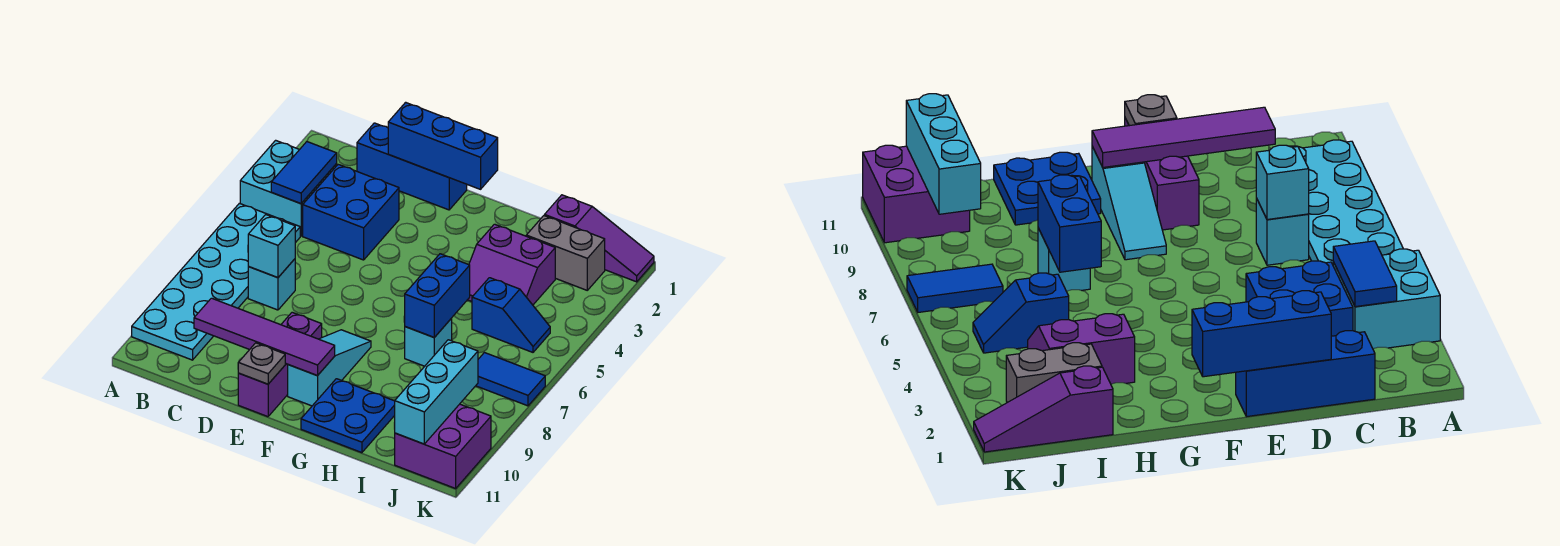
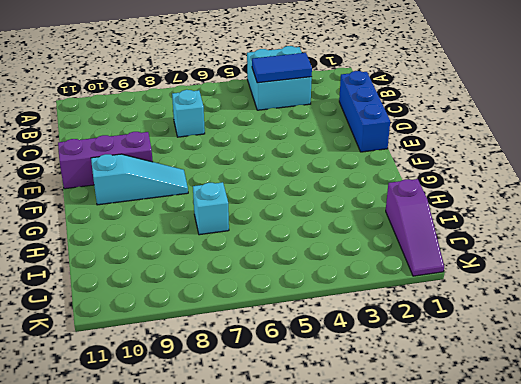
none -> cyan plate A5:B10 level 1
none -> blue brick C3:D4 level 1
none -> blue plate G10:H11 level 1

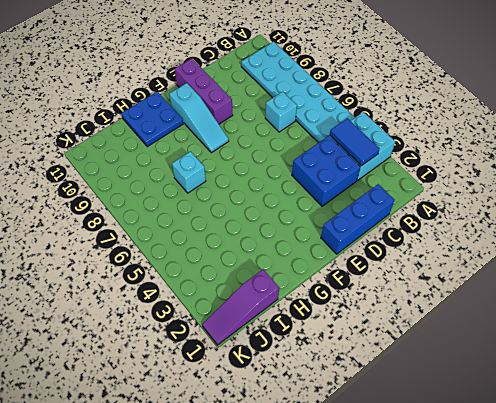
none -> purple slope H3:I4 level 1 top 3
none -> grey brick I2:J2 level 1
none -> blue slope I5:J5 level 1 top I

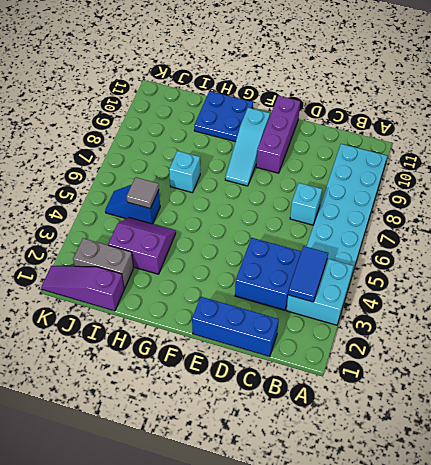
grey tile I5 level 2 -> none
none -> blue tile J7:K7 level 1
none -> purple brick J10:K11 level 1
none -> cyan brick C7 level 2

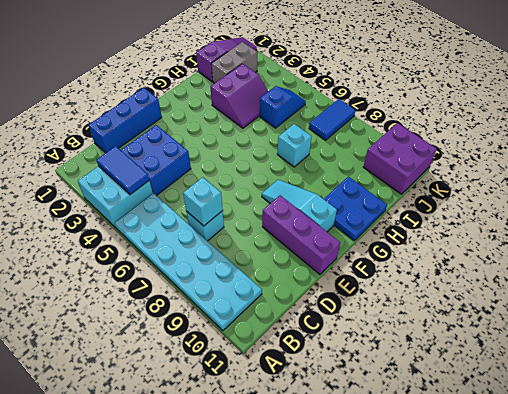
none -> purple tile C10:F10 level 2
none -> blue brick D1:F1 level 2
none -> grey plate E11 level 2

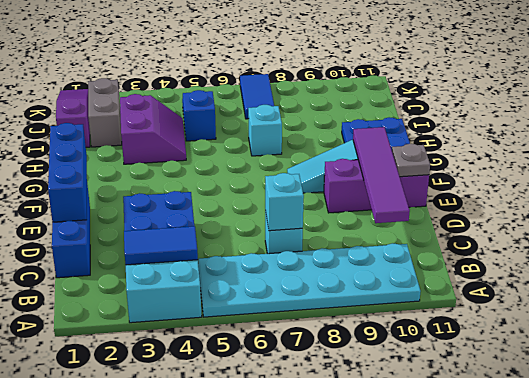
none -> purple brick J10:K11 level 1
none -> blue brick H6:H7 level 2
none -> cyan brick J9:J11 level 2

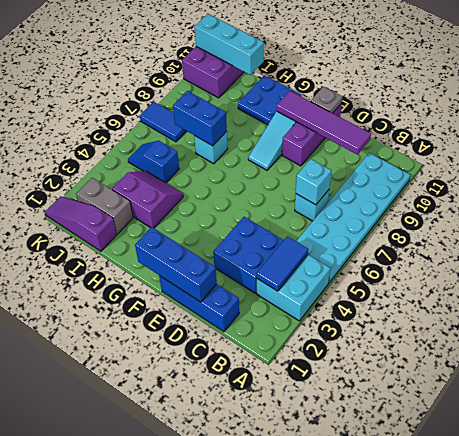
blue brick H7:I7 level 2 -> blue brick H6:H7 level 2
cyan brick I11:K11 level 2 -> cyan brick J9:J11 level 2

